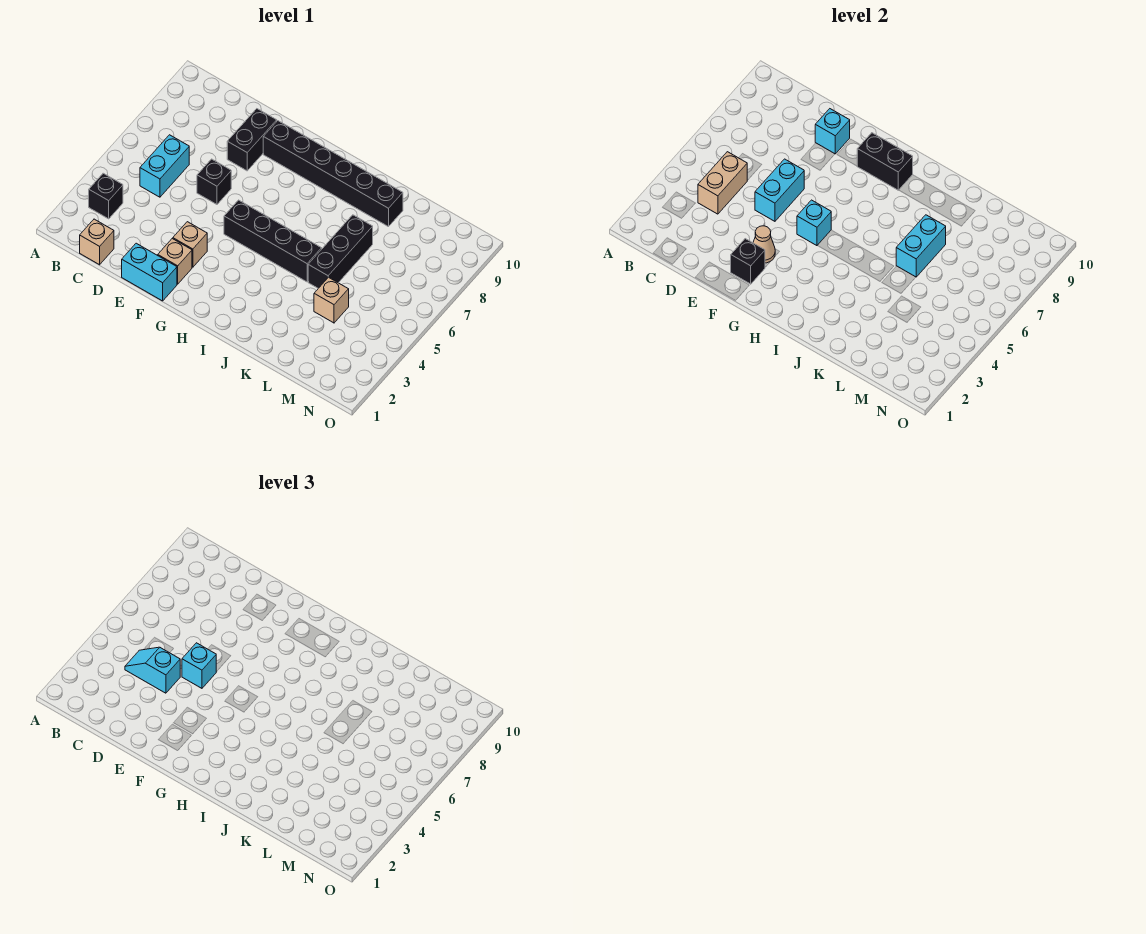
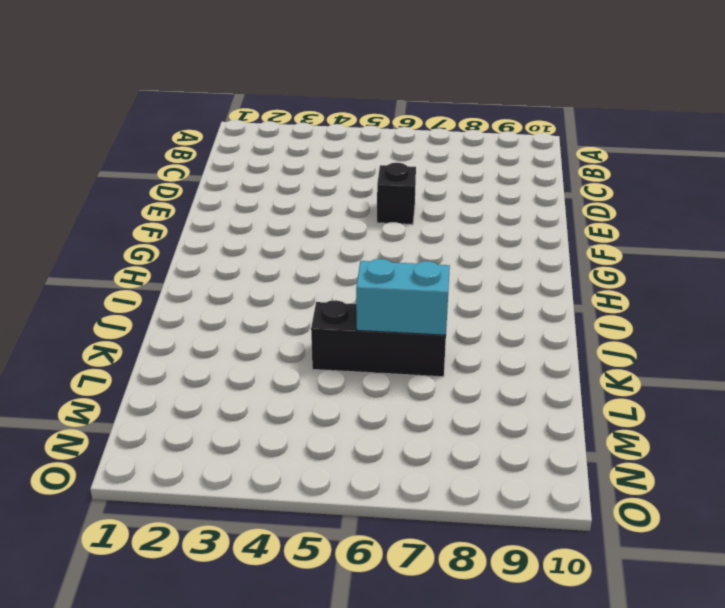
none -> black brick B3 level 1
none -> tan brick C1 level 1
none -> cyan brick C5:C6 level 1

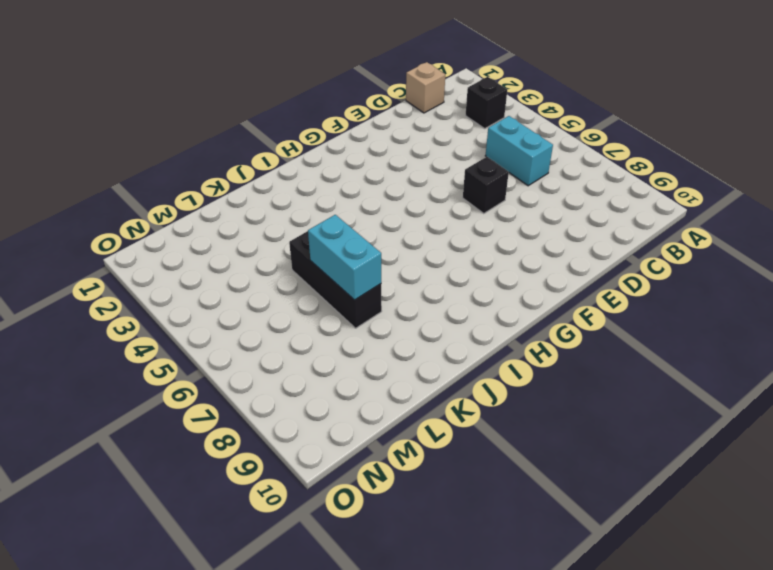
none -> cyan brick E1:F1 level 1
none -> black brick E8:E9 level 1
none -> tan brick F2 level 1

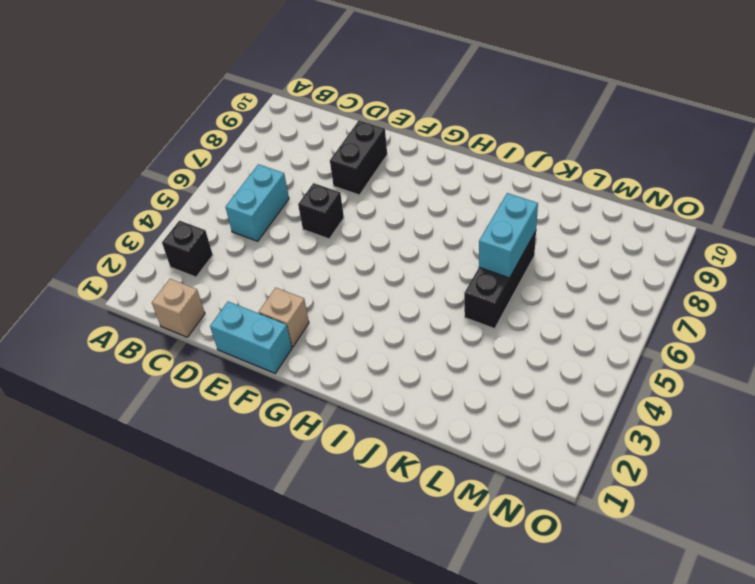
none -> tan brick F3 level 1
none -> black brick F9:K9 level 1
none -> black brick G5:J5 level 1

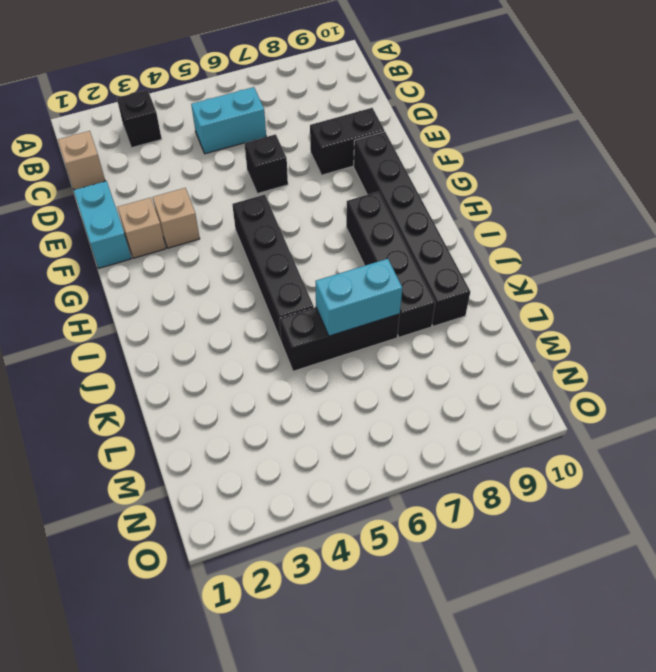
black brick H8:K8 level 1 -> none
none -> tan brick L4 level 1
none -> tan brick C4:C5 level 2
none -> cyan brick E5:E6 level 2

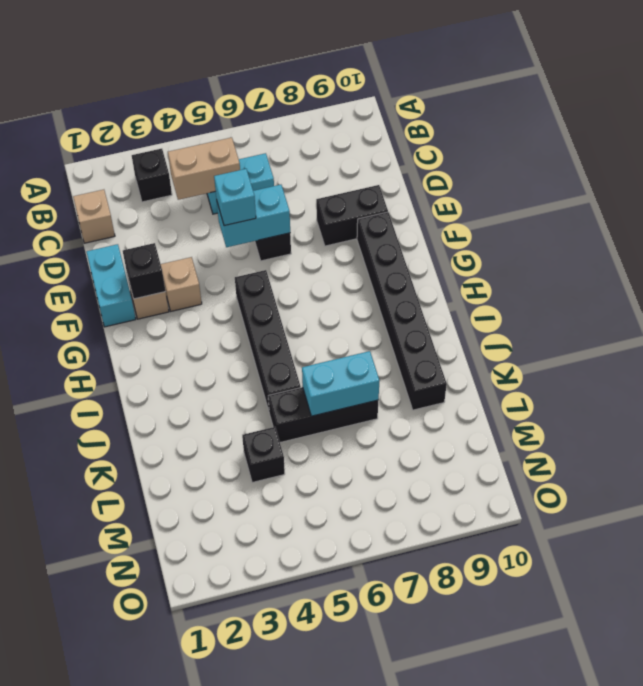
black brick L4 level 1 -> tan brick L4 level 1
none -> cyan brick E9 level 2
none -> tan cone F3 level 2
none -> cyan brick G5 level 2

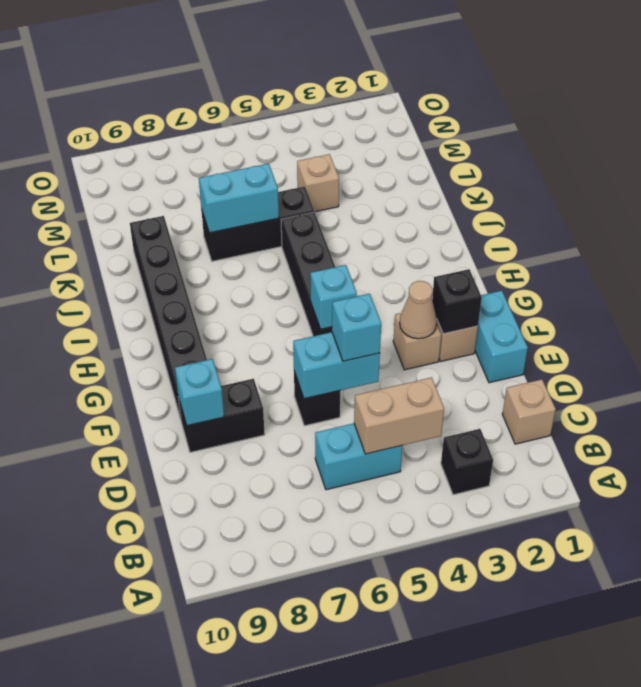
none -> black brick G9:H9 level 2
none -> cyan slope C4:D4 level 3 top D

